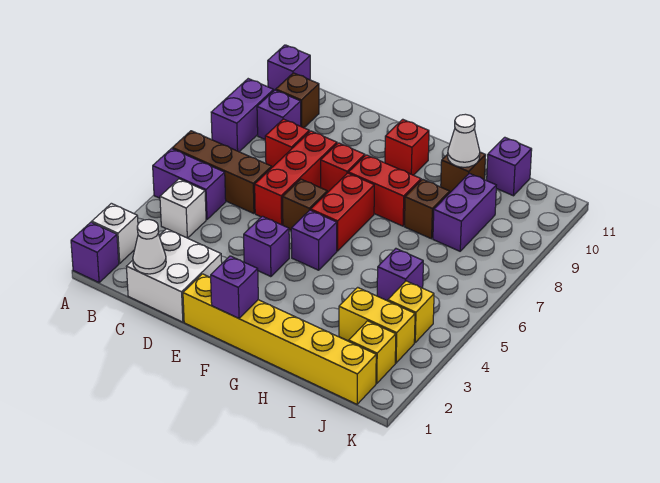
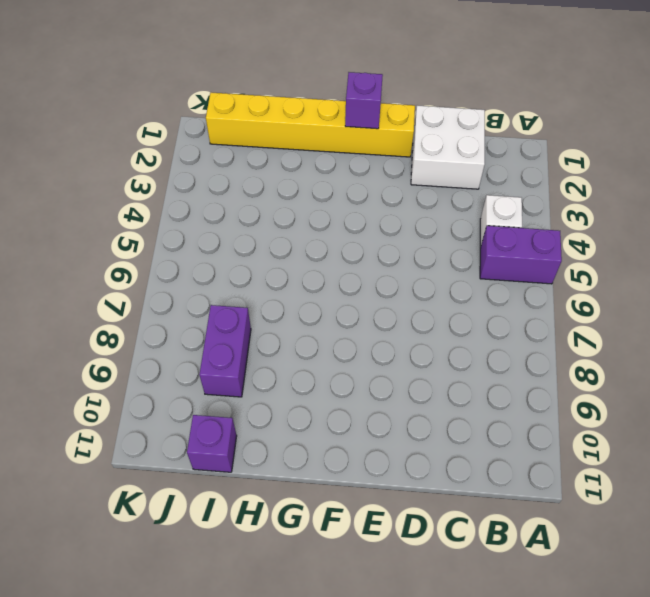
none -> purple brick A1 level 1
none -> white brick A2 level 1
none -> brown brick A6:C6 level 1
none -> purple brick A8:A9 level 1

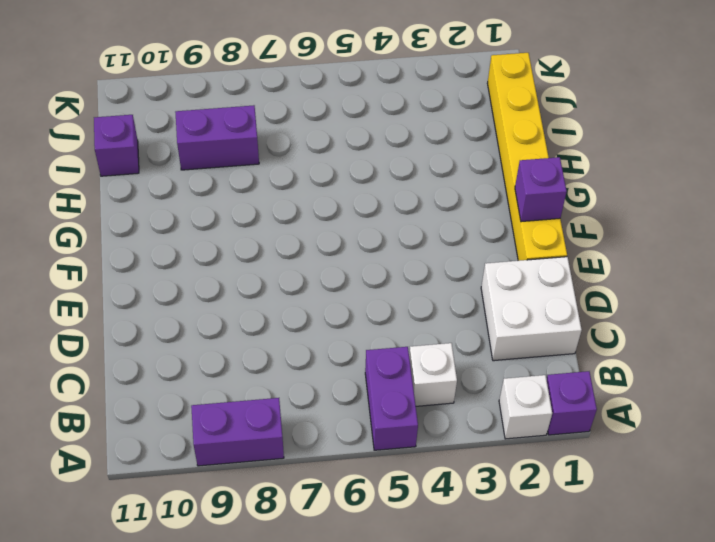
none -> brown brick A6:C6 level 1
none -> purple brick A11 level 1
none -> purple brick B9 level 1
none -> brown brick B10 level 1

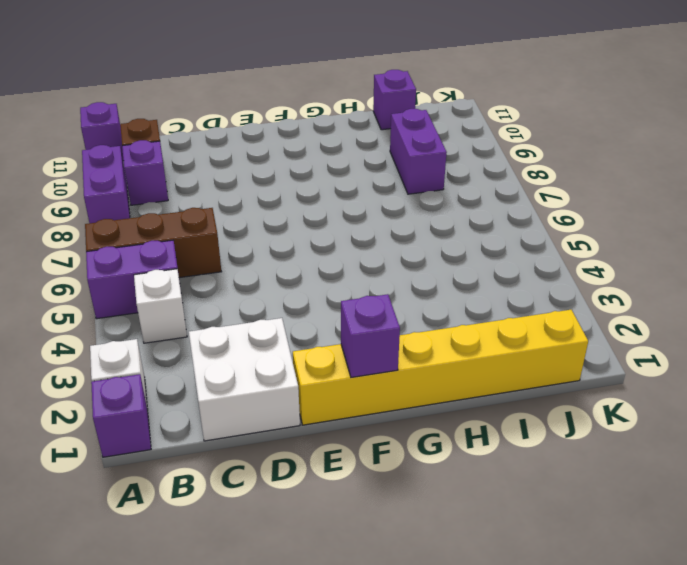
none -> red brick C8 level 1
none -> red brick D6:D8 level 1
none -> purple brick E4 level 1
none -> brown brick E6 level 1

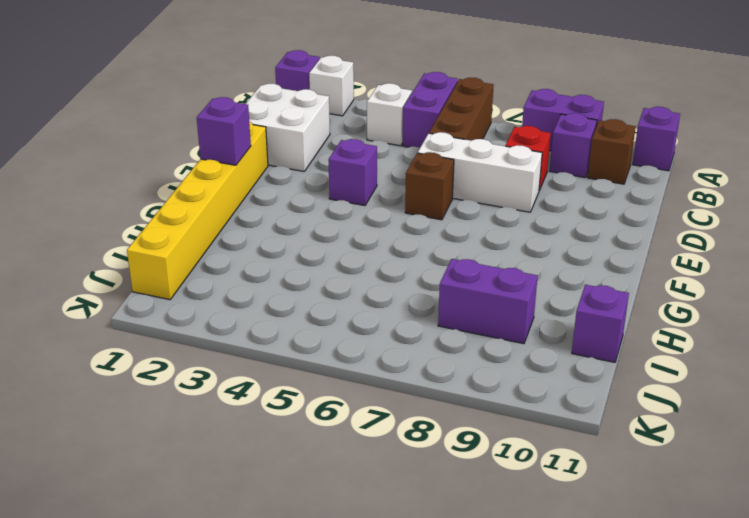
white brick D6:D8 level 1 -> red brick D6:D8 level 1
none -> red brick E8 level 1
none -> purple brick F5 level 1
none -> red brick F6:F7 level 1
none -> red brick F8:G8 level 1

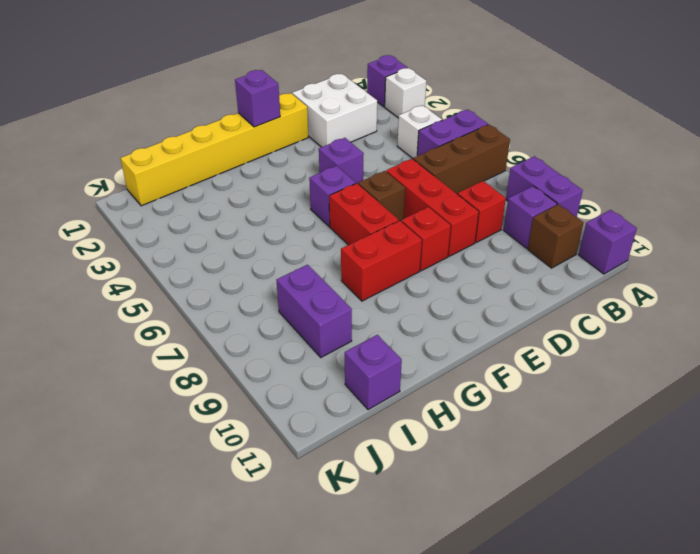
none -> red brick F10 level 1
none -> brown brick H8 level 1
none -> brown brick H10 level 1
none -> yellow brick I3:J3 level 1

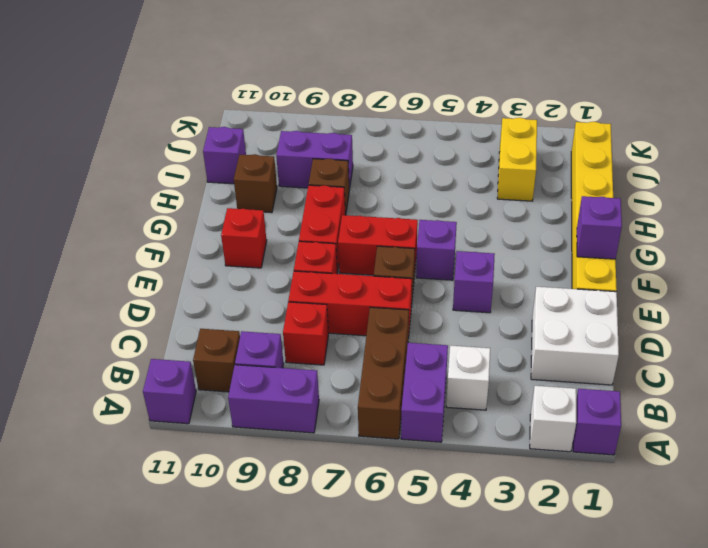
none -> purple brick I5 level 1
none -> yellow brick J2 level 1
none -> yellow brick J4 level 1
none -> white cone C1 level 2

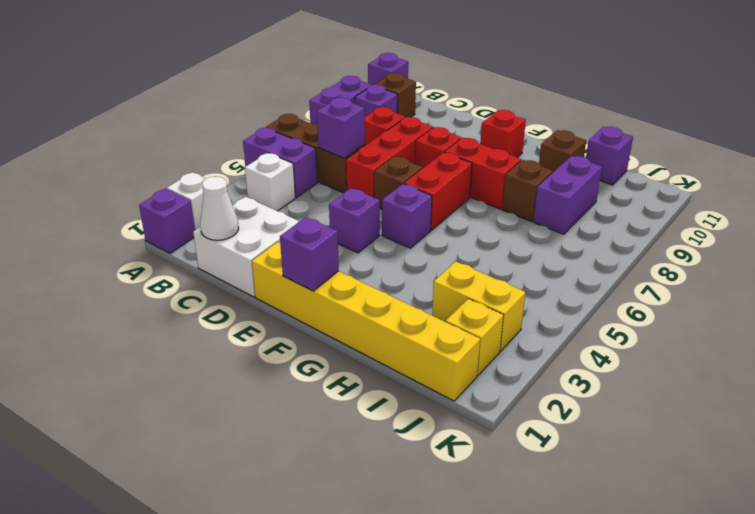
purple brick C6 level 2 -> purple brick I5 level 1
none -> yellow brick J4 level 1
none -> white cone H10 level 2

